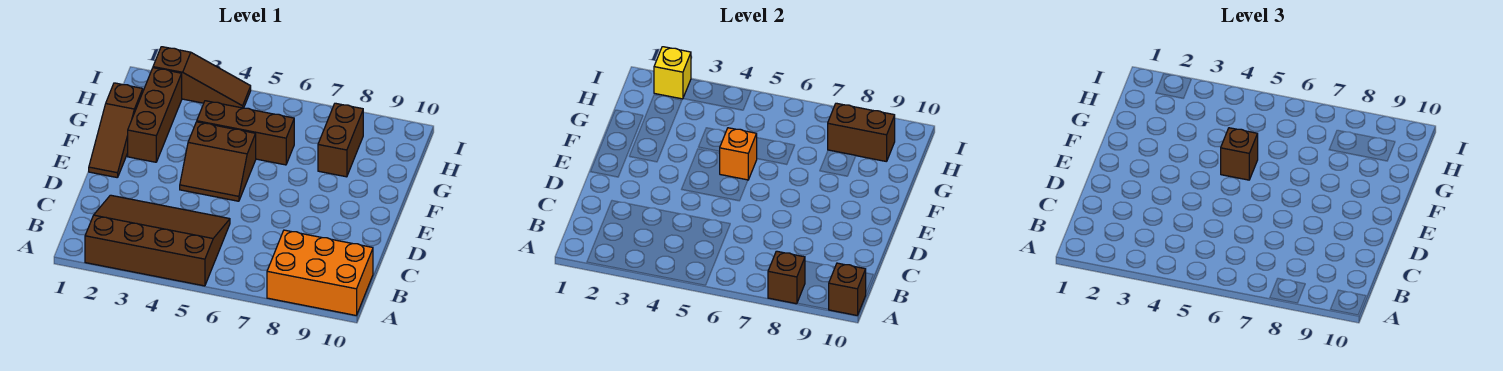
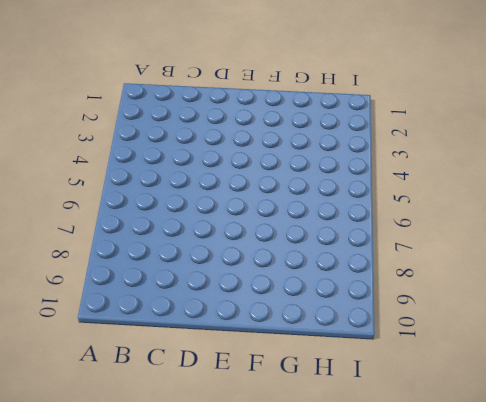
none -> brown slope A2:C5 level 1 top A
none -> orange brick A8:B10 level 1
none -> brown slope E1:G1 level 1 top G

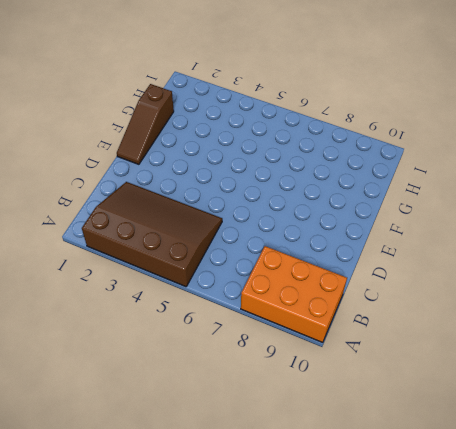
none -> brown slope E4:F5 level 1 top F
none -> brown brick F2:H2 level 1
none -> brown brick G4:G6 level 1

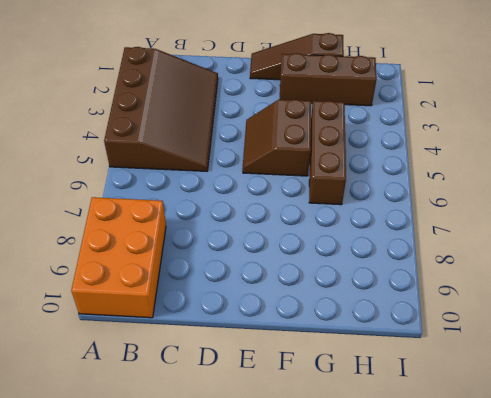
none -> brown brick G8:H8 level 1
none -> brown slope I2:I4 level 1 top 2
none -> brown brick A8 level 2

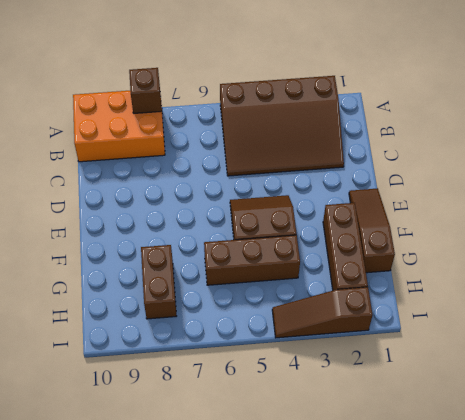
none -> brown brick A10 level 2
none -> orange brick F5 level 2
none -> brown brick H8:H9 level 2

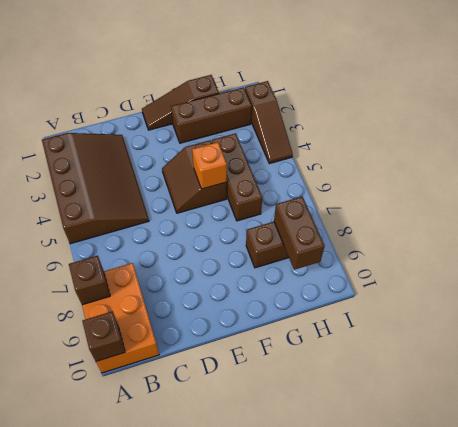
none -> yellow brick I2 level 2
none -> brown brick F5 level 3

